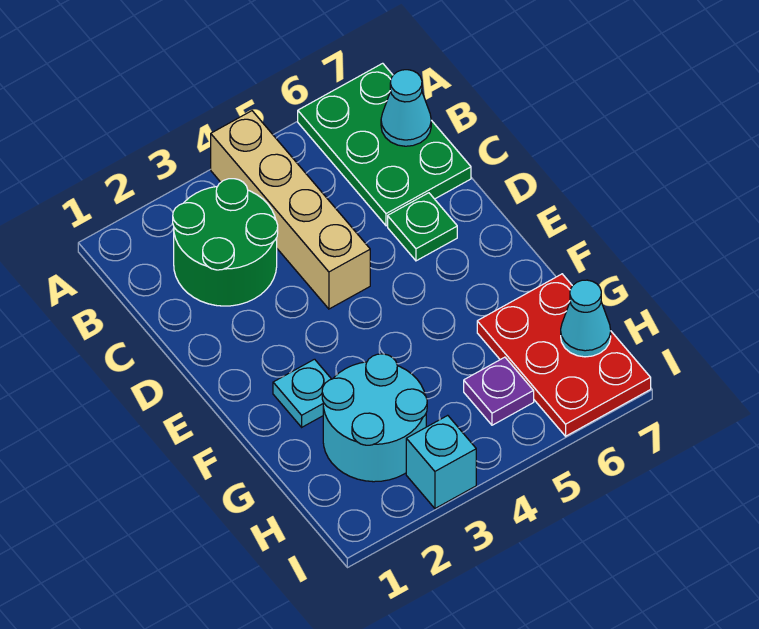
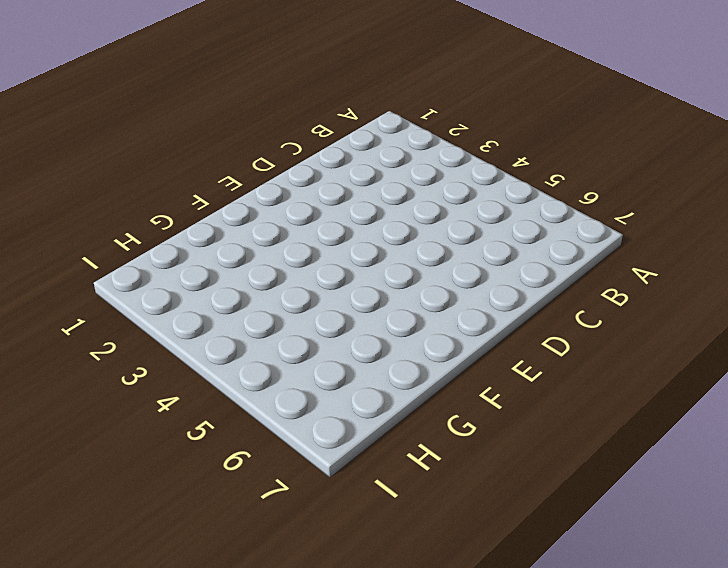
none -> tan brick A4:D4 level 1
none -> green plate A6:C7 level 1

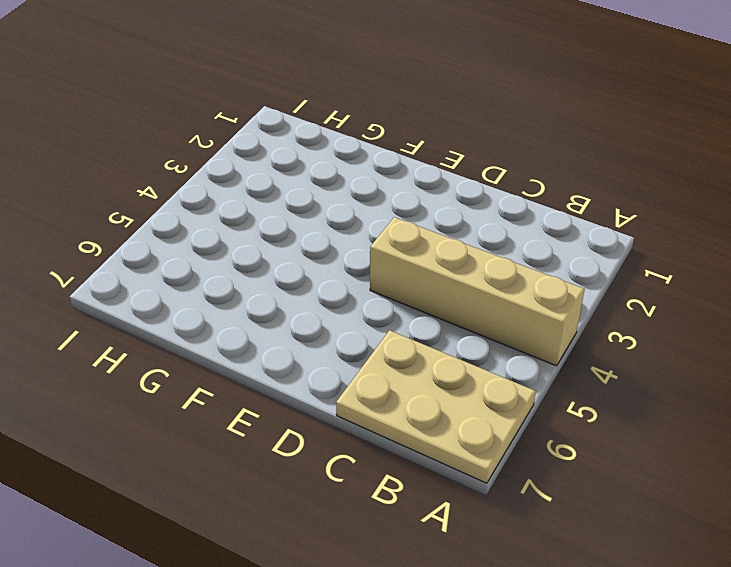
tan plate A6:C7 level 1 -> green plate A6:C7 level 1
none -> green round brick B2:C3 level 1
none -> green plate D6 level 1

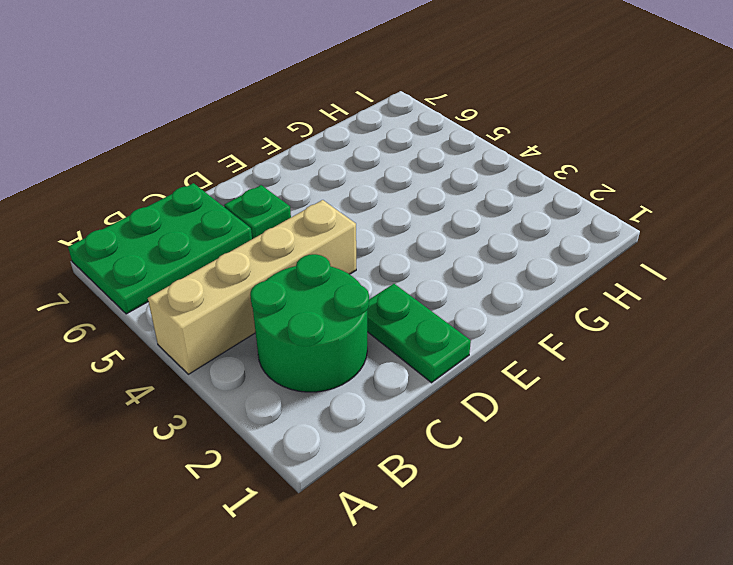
green plate D1:D2 level 1 -> none
none -> cyan plate F2 level 1
none -> cyan round brick G2:H3 level 1

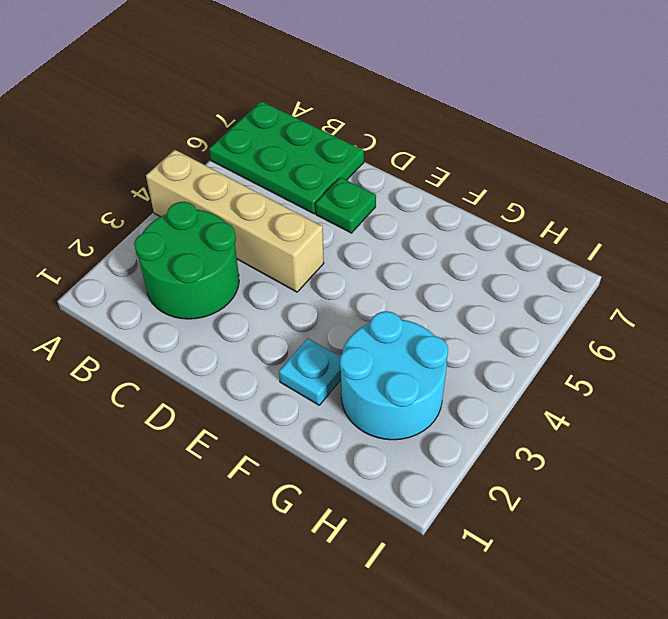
none -> red plate G6:I7 level 1
none -> purple plate H5 level 1

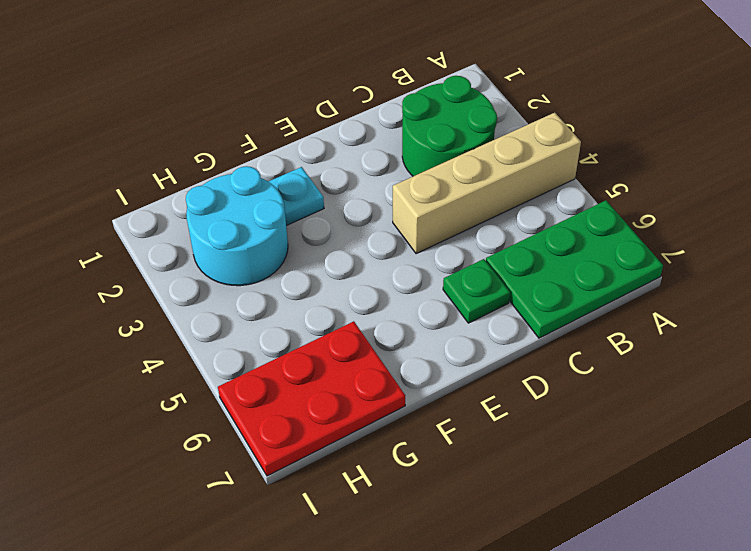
none -> purple plate H5 level 1
none -> cyan brick I3 level 1

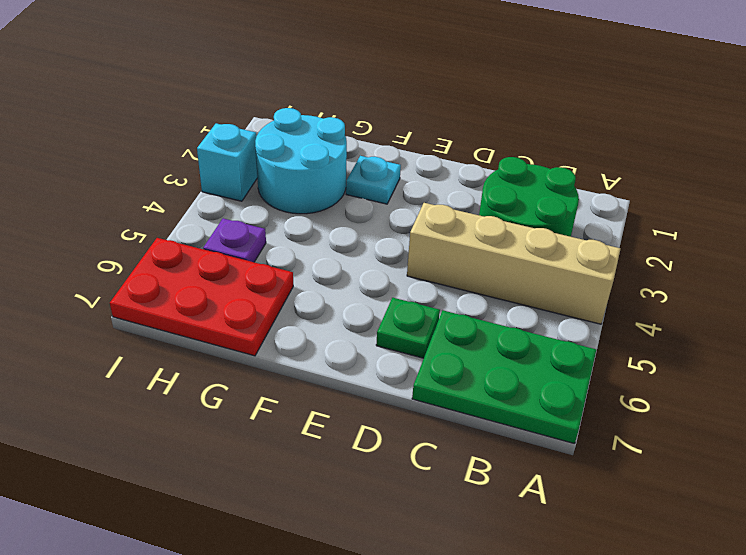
none -> cyan cone B7 level 2
none -> cyan cone H7 level 2

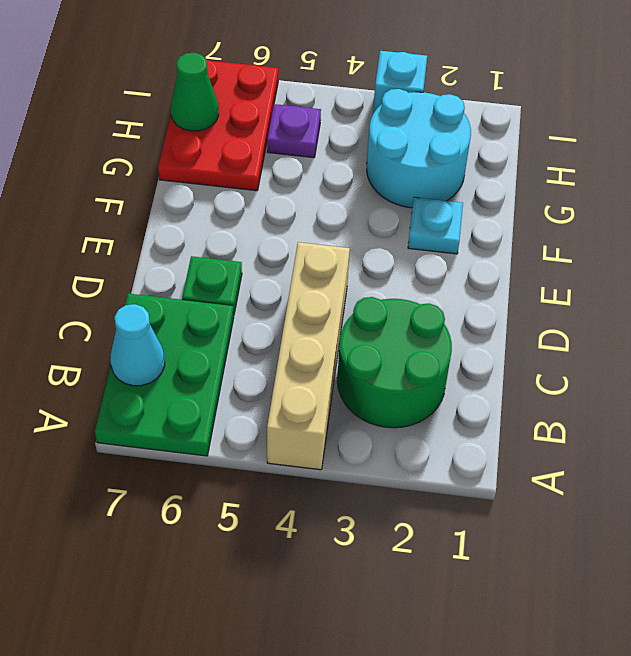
green cone H7 level 2 -> cyan cone H7 level 2

